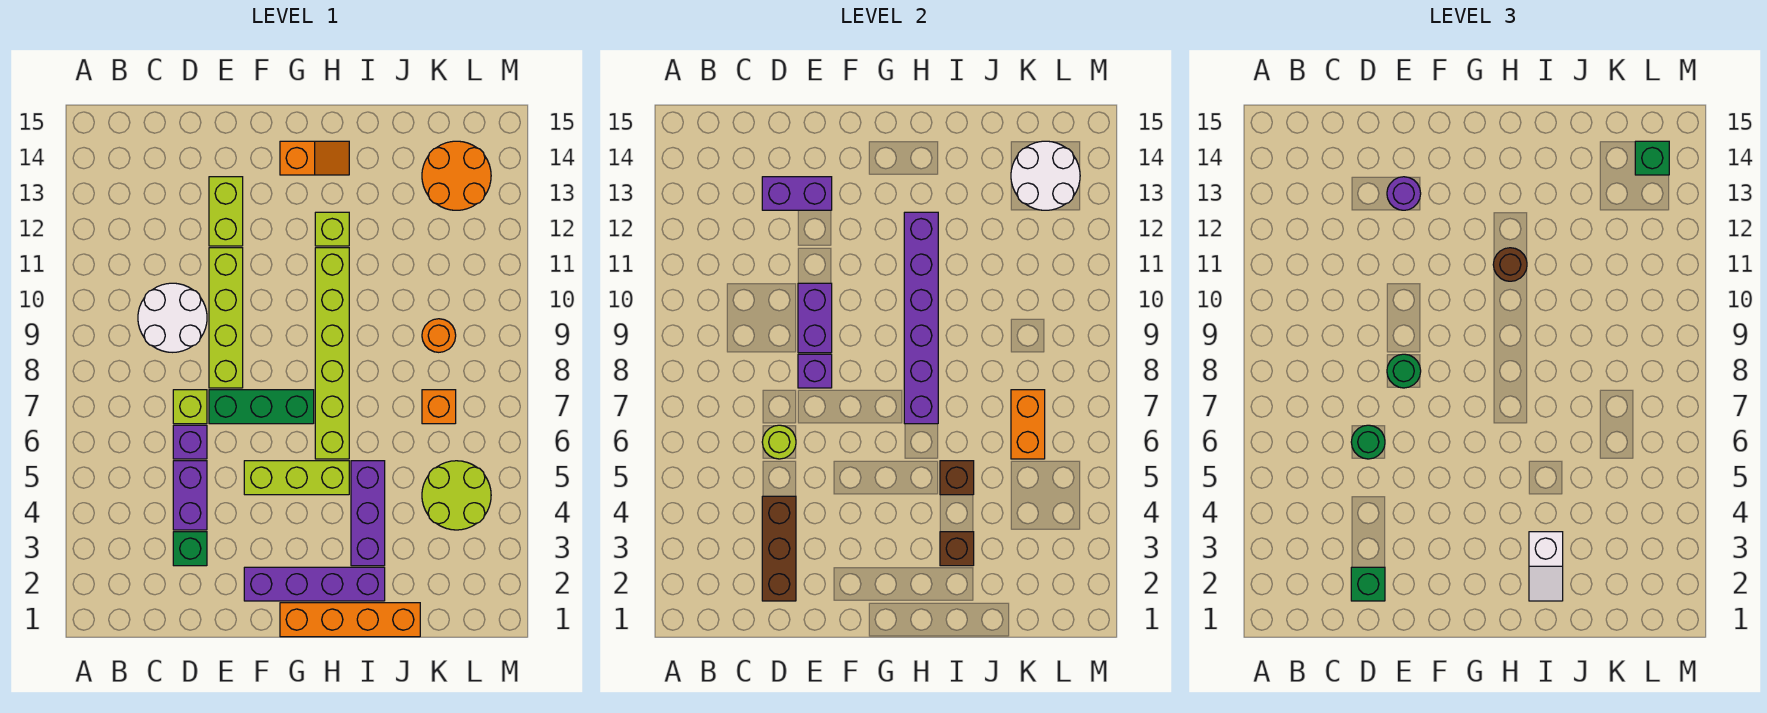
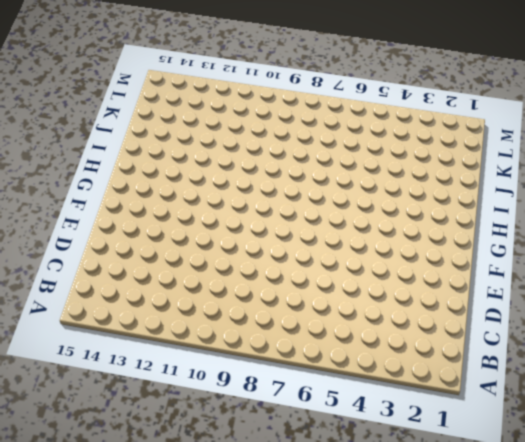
none -> white round brick C9:D10 level 1
none -> green brick D3 level 1
none -> purple brick D4:D5 level 1
none -> purple brick D6 level 1

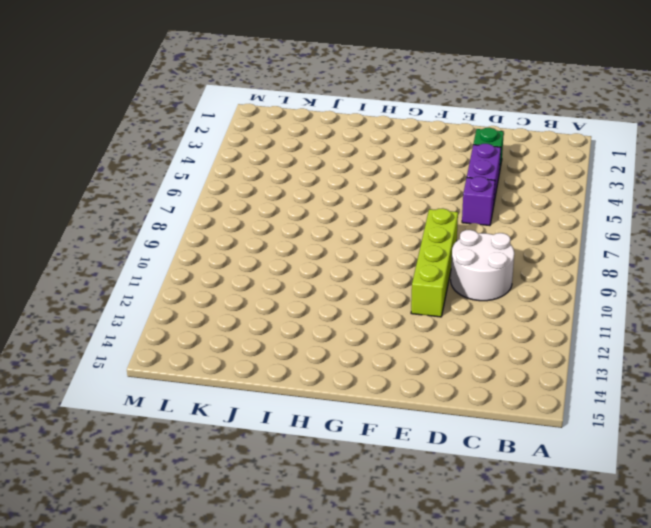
none -> lime brick D7 level 1
none -> green brick E7:G7 level 1
none -> lime brick E12:E13 level 1
none -> purple brick F2:I2 level 1

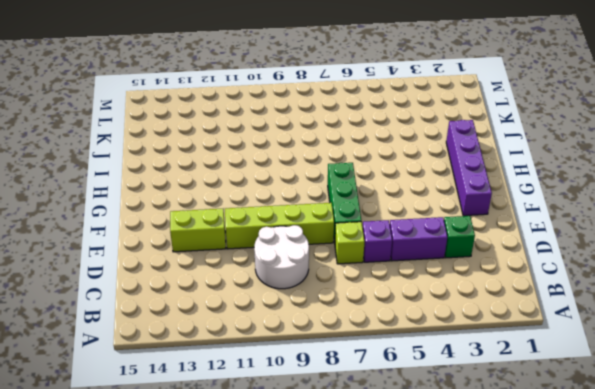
none -> lime brick F5:H5 level 1
none -> orange brick G1:J1 level 1
none -> orange slope G14:H14 level 1 top G
none -> lime brick H6:H11 level 1

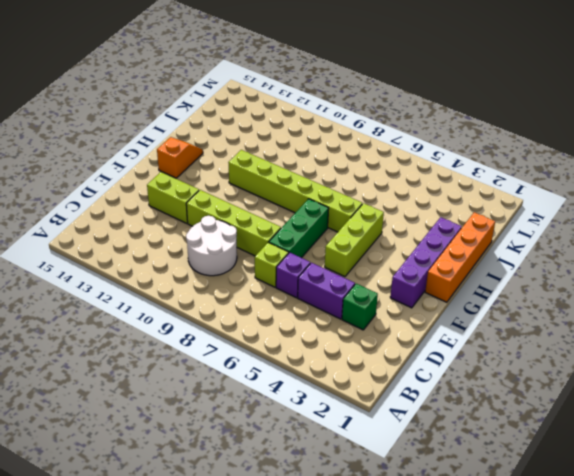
none -> lime brick H12 level 1
none -> purple brick I3:I5 level 1
none -> lime round brick K4:L5 level 1
none -> orange brick K7 level 1

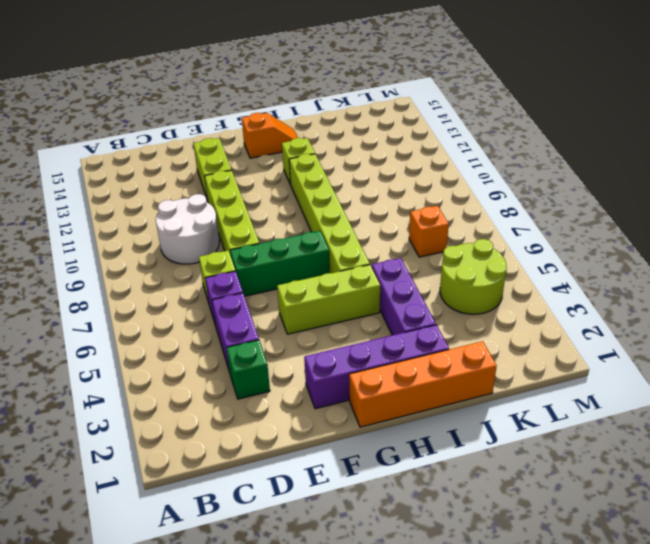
none -> orange round brick K9 level 1
none -> orange round brick K13:L14 level 1
none -> brown brick D2:D4 level 2
none -> lime round brick D6 level 2

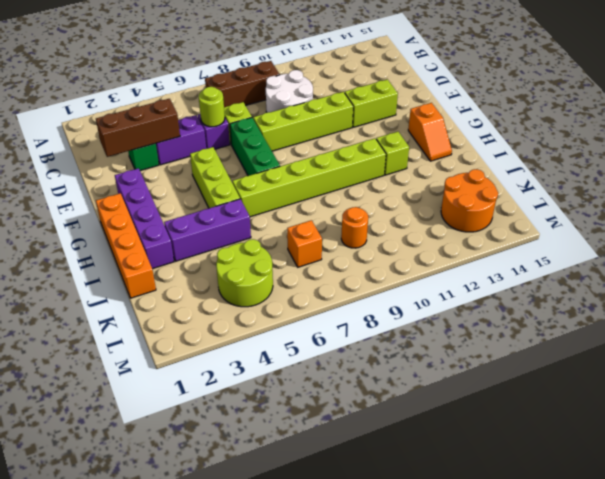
brown brick B7:B9 level 1 -> none
none -> purple brick D13:E13 level 2
none -> purple brick E8 level 2
none -> purple brick E9:E10 level 2
none -> purple brick H7:H12 level 2

